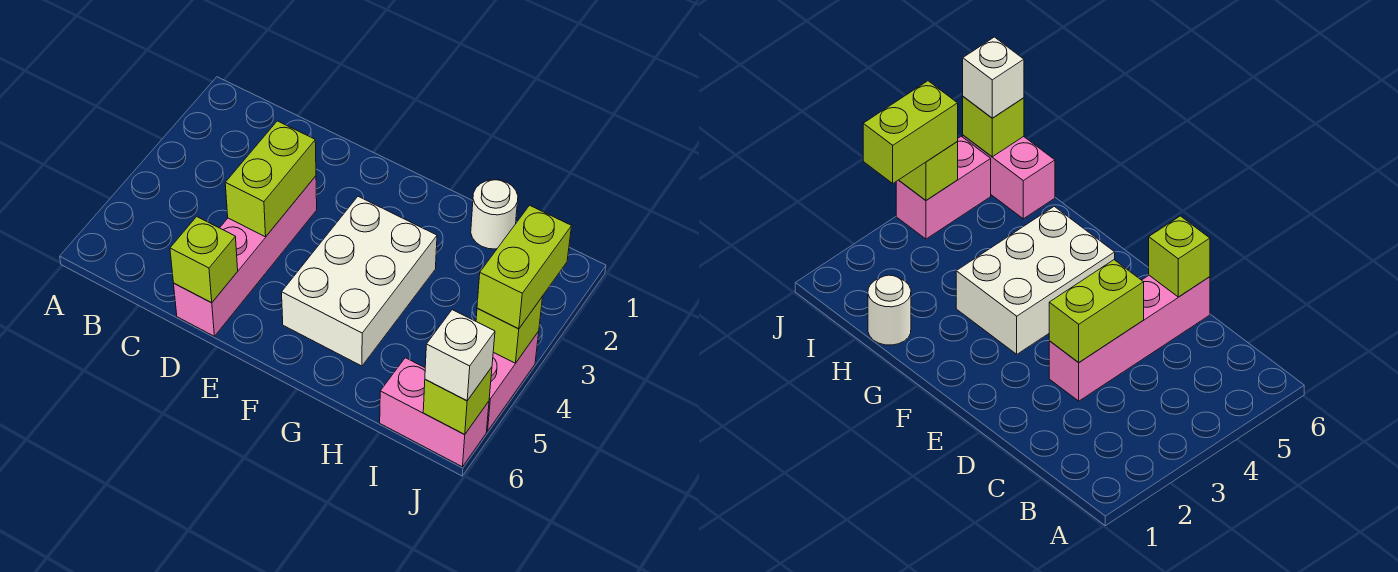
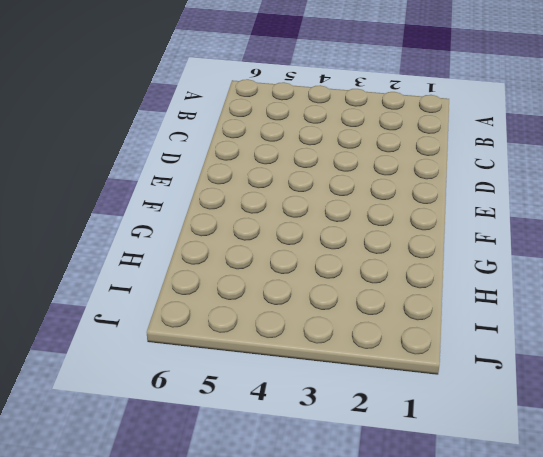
none -> pink brick D3:D6 level 1
none -> white brick F3:G5 level 1

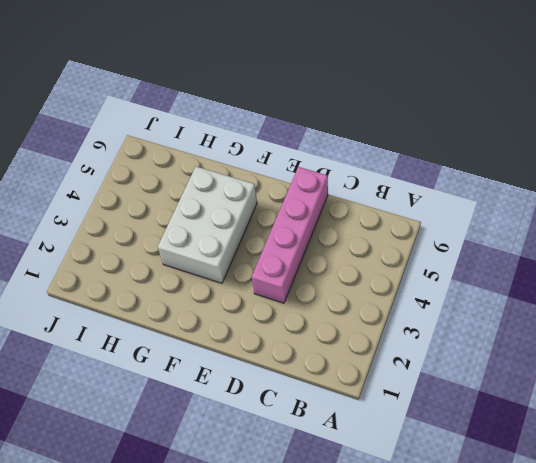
none -> white round brick H1 level 1
none -> pink brick I6:J6 level 1

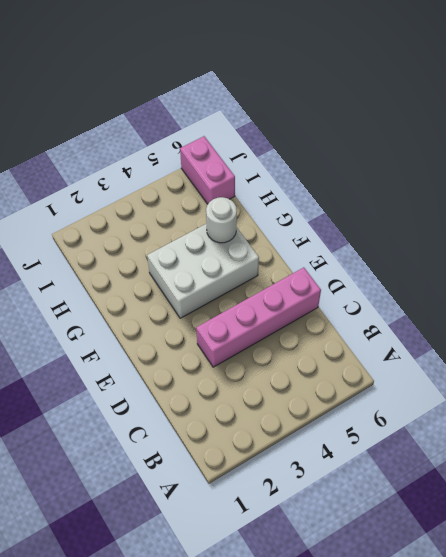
white round brick G5 level 2 -> white round brick H1 level 1
none -> pink brick J4:J5 level 1
none -> lime brick D3:D4 level 2

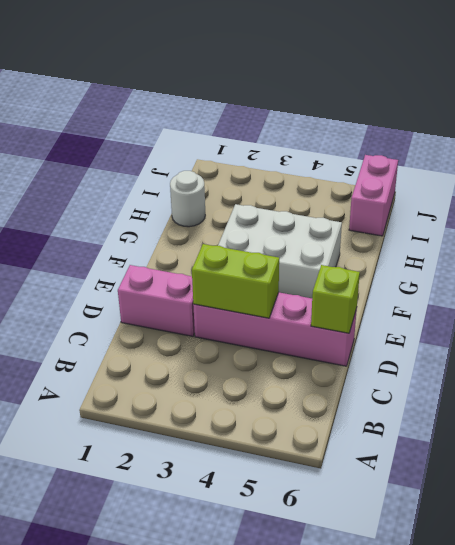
pink brick D1:D2 level 1 -> pink brick J4:J5 level 1
none -> lime brick J4 level 2
none -> lime brick J6 level 2

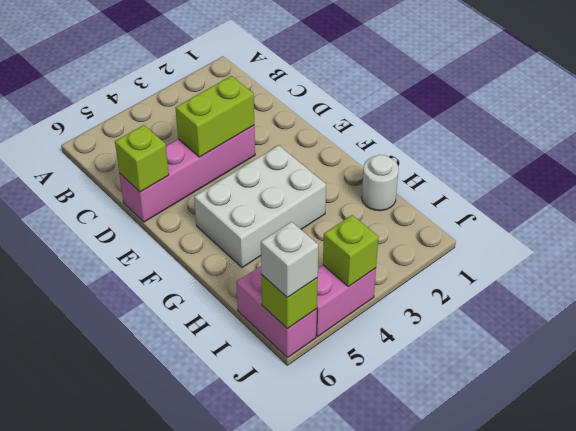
none -> lime brick J3:J4 level 3

